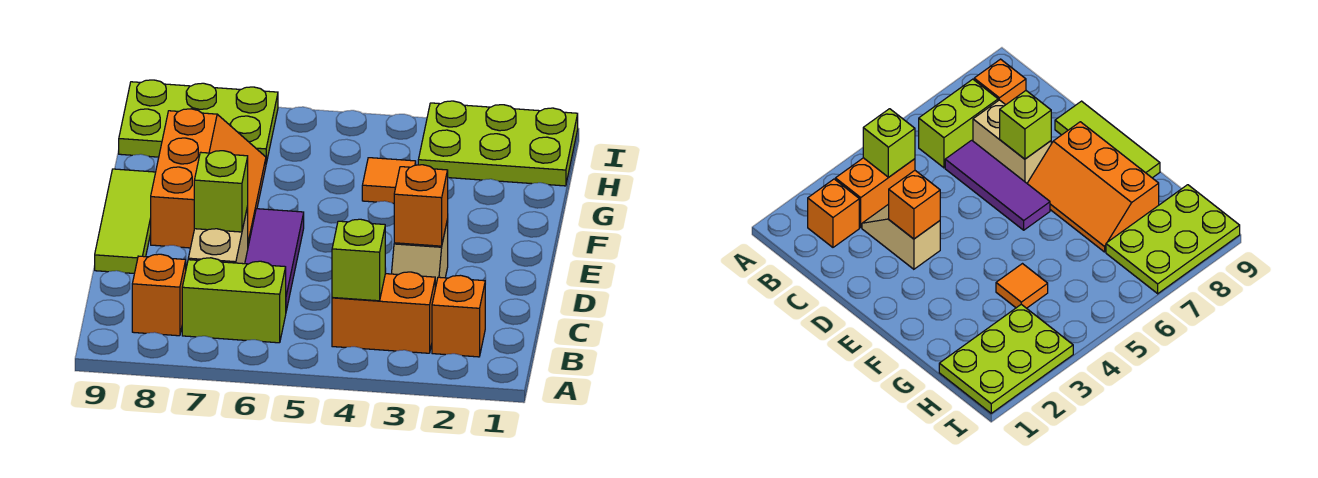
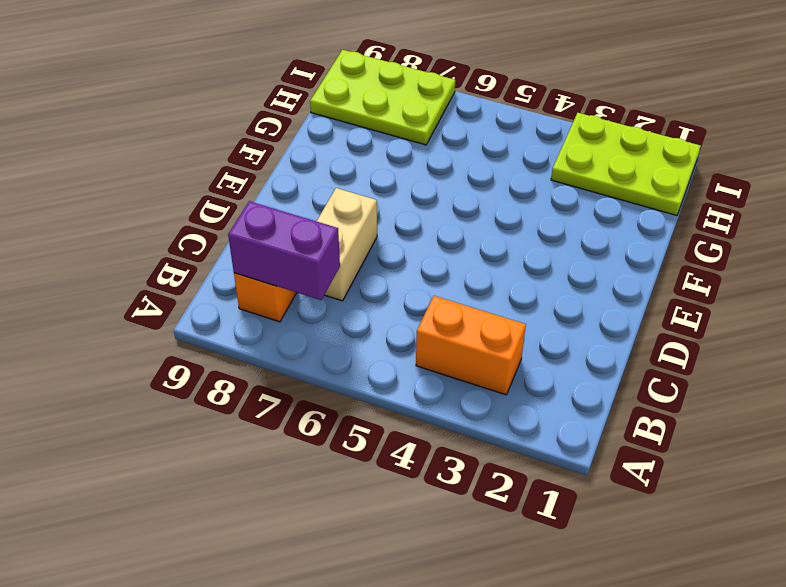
purple brick B7:B8 level 2 -> none
none -> orange brick B2 level 1
none -> lime brick B6:B7 level 1
none -> tan slope C3:D3 level 1 top D

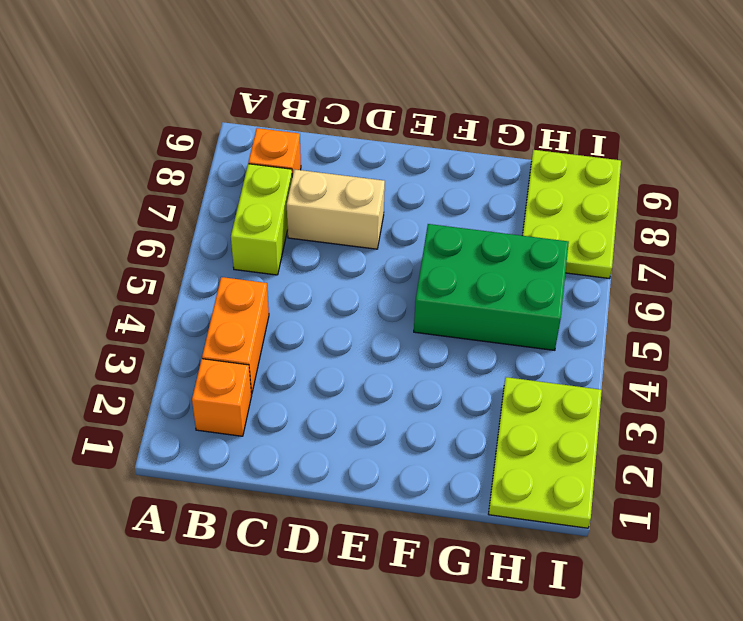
green brick F5:H6 level 1 -> none
none -> tan slope C3:D3 level 1 top D
none -> purple tile C6:E6 level 1
none -> lime tile D9:F9 level 1

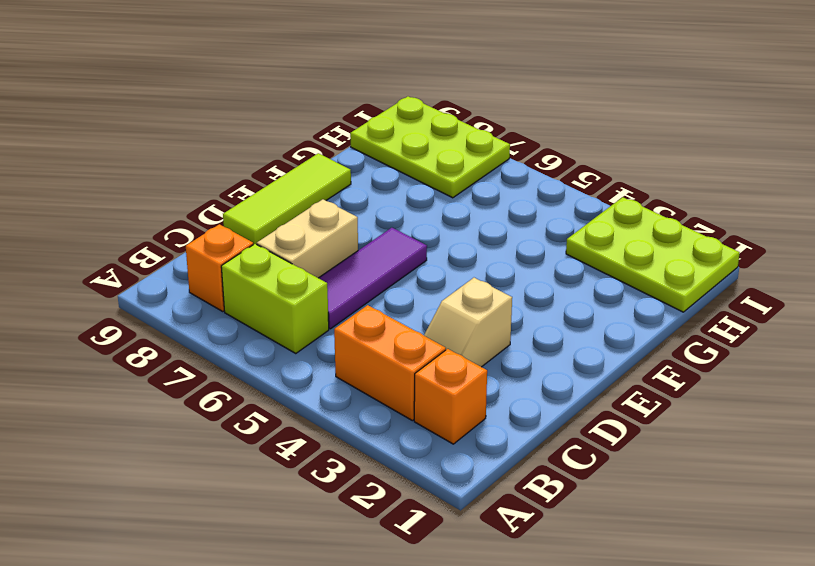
none -> orange slope E7:G8 level 1 top 8
none -> orange tile G4 level 1
none -> lime brick B4 level 2

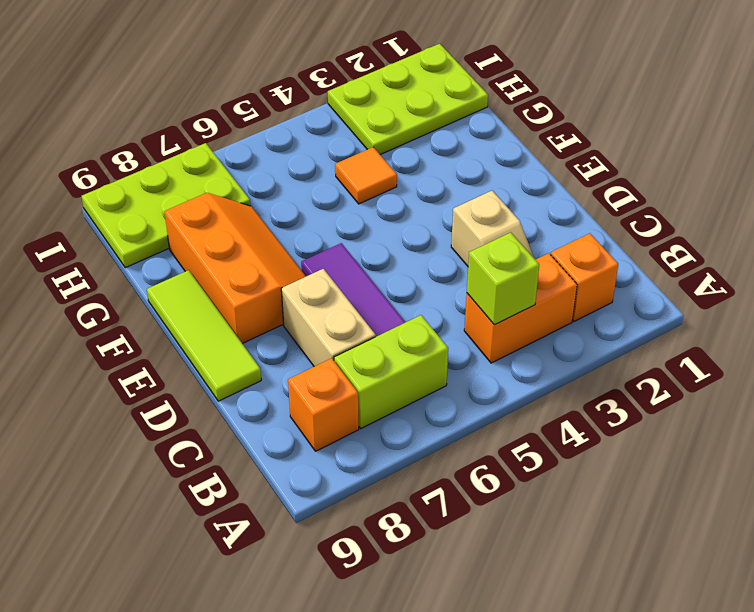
none -> orange brick D3 level 2
none -> lime brick D7 level 2

